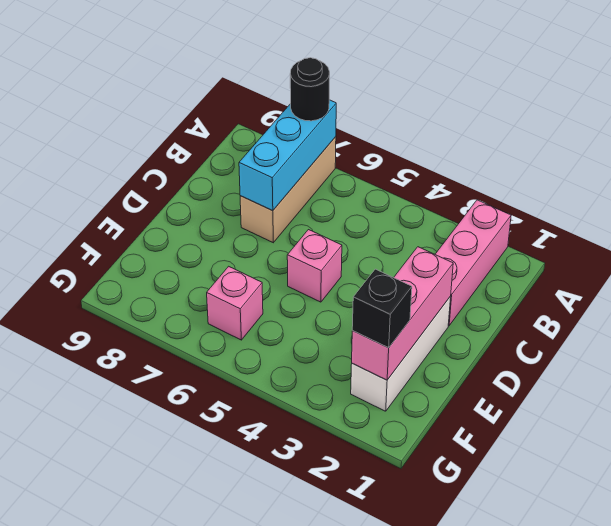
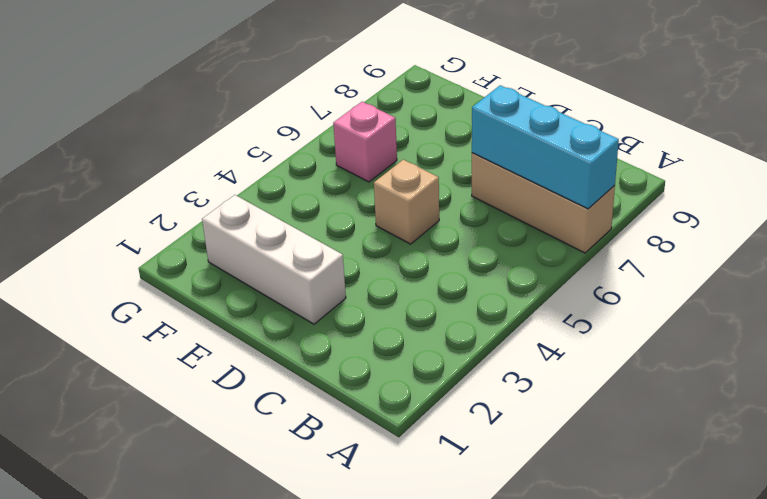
tan brick D5 level 1 -> pink brick D5 level 1
none -> pink brick A2:C2 level 1
none -> pink brick D2:F2 level 2

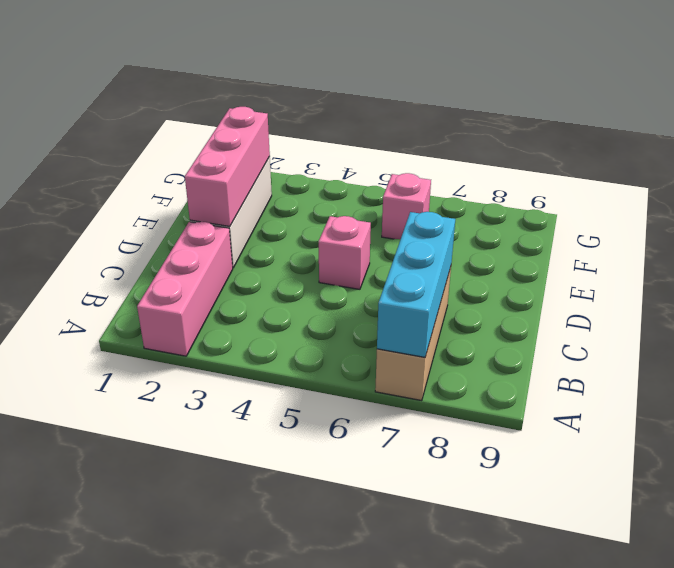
none -> black round brick A7 level 3
none -> black brick F2 level 3

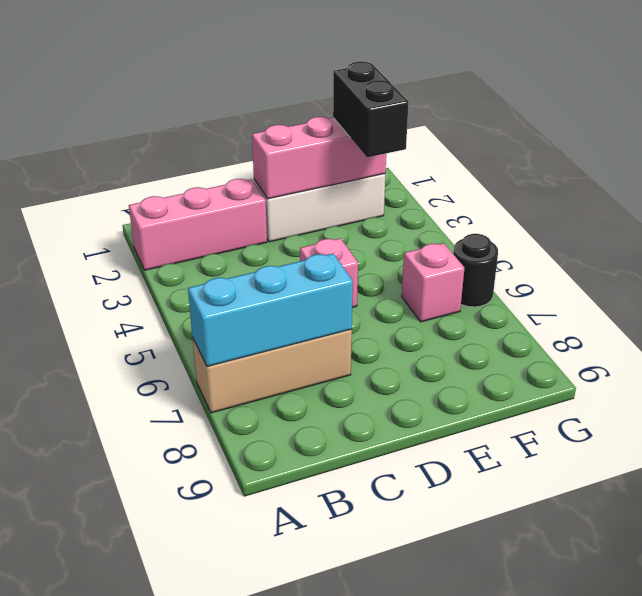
black brick F2:F3 level 3 -> black brick F2 level 3
black round brick G6 level 1 -> black round brick A7 level 3

